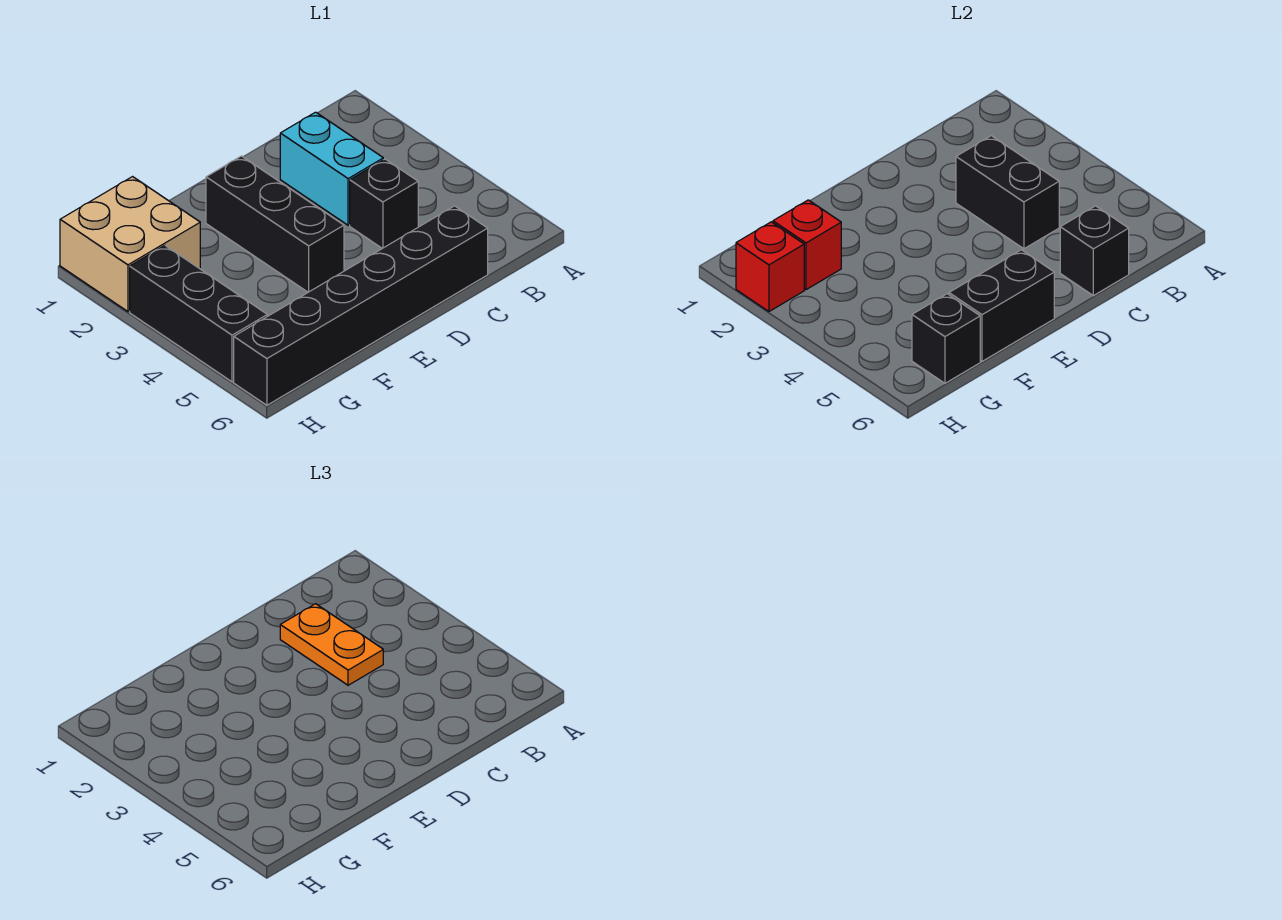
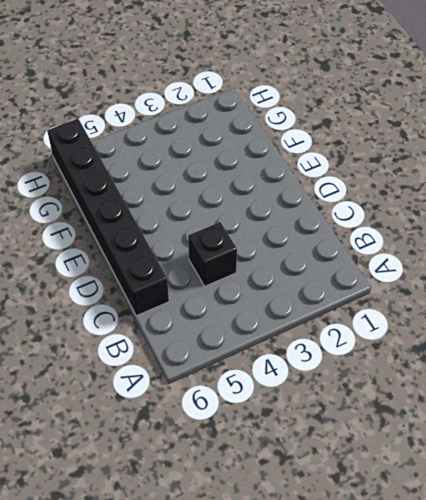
none -> cyan brick C2:C3 level 1
none -> black brick E2:E4 level 1
none -> tan brick G1:H2 level 1

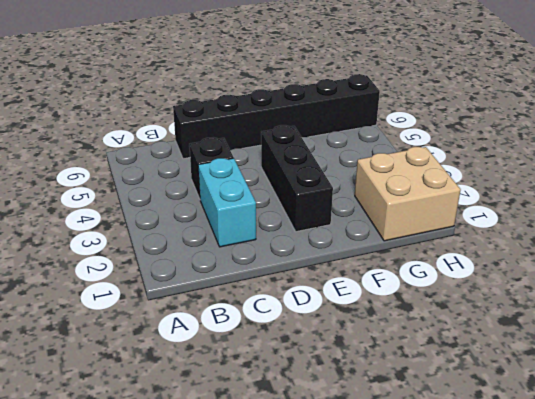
none -> black brick H3:H5 level 1
none -> black brick C3:C4 level 2
none -> black brick C6 level 2

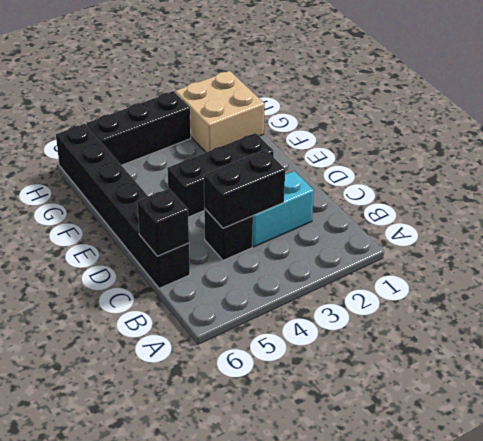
none -> black brick E6:F6 level 2
none -> red brick G2 level 2
none -> black brick G6 level 2

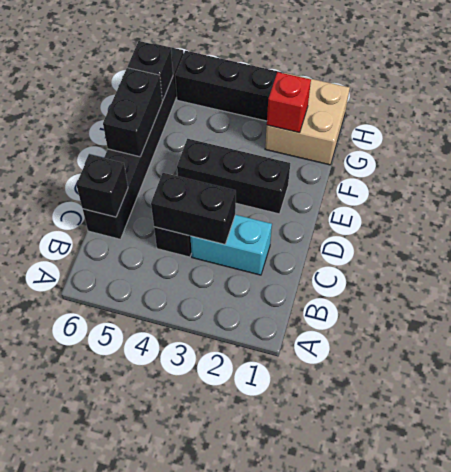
none -> red brick H2 level 2
none -> orange plate C2:C3 level 3

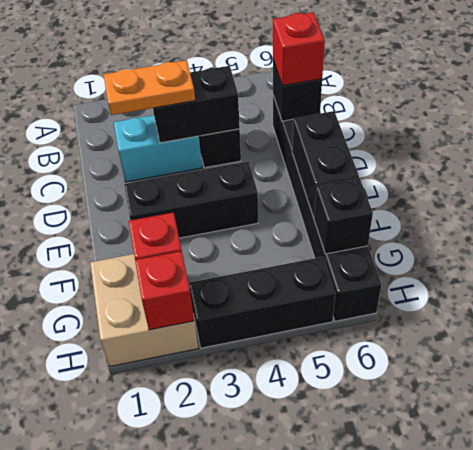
red brick C6 level 3 -> none

